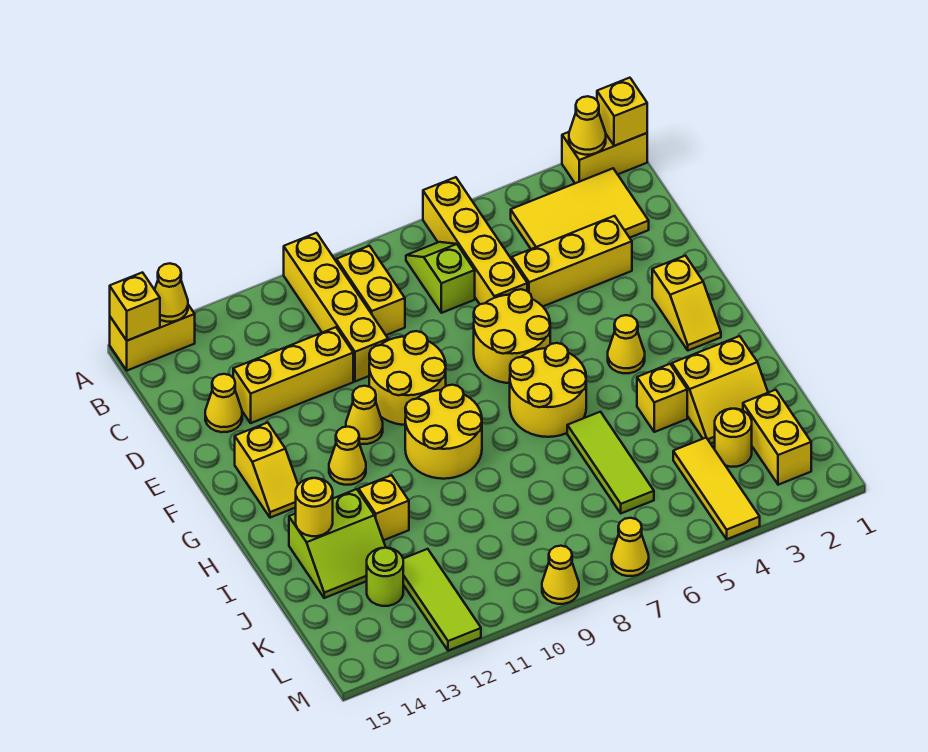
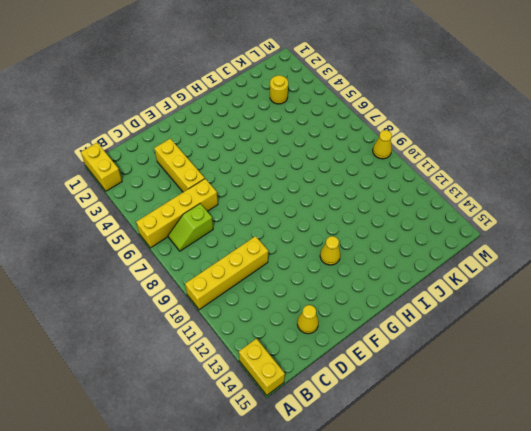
none -> yellow tile B2:C4 level 1
none -> yellow brick B9:C9 level 1
none -> yellow brick D11:D13 level 1
none -> yellow round brick E6:F7 level 1

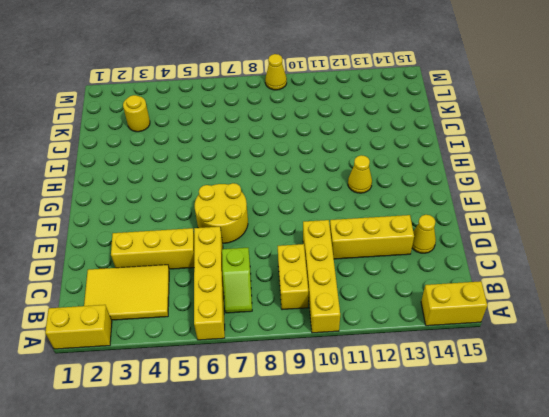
none -> yellow round brick E9:F10 level 1
none -> yellow slope F2:G2 level 1 top F
none -> yellow cone F11 level 1
none -> yellow slope F14:G14 level 1 top F

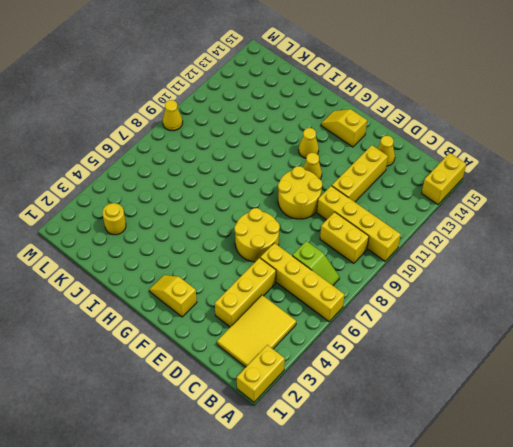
none -> yellow cone G4 level 1
none -> yellow round brick G6:H7 level 1
none -> yellow round brick G9:H10 level 1
none -> yellow slope I2:J3 level 1 top I

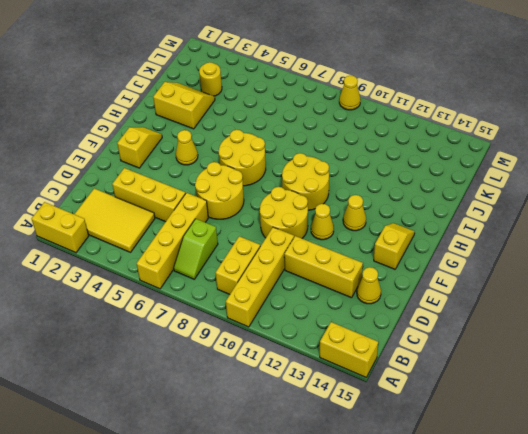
none -> yellow brick I4 level 1
none -> lime tile I6:K6 level 1
none -> yellow brick I12 level 1
none -> lime slope I13:J14 level 1 top I

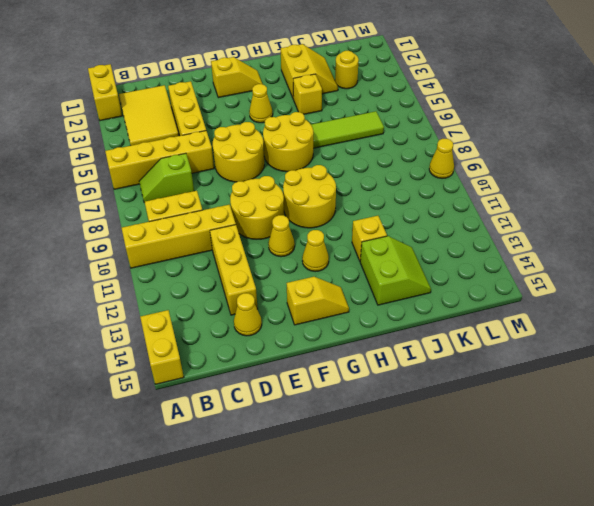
none -> yellow brick K2:L2 level 1
none -> yellow tile K4:M4 level 1
none -> lime tile K12:M12 level 1
none -> lime round brick K13 level 1

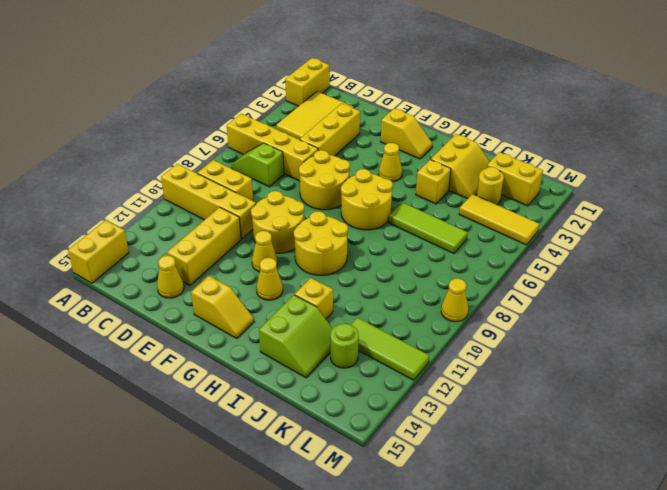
none -> yellow cone M7 level 1
none -> yellow brick A1 level 2
none -> yellow cone A2 level 2
none -> yellow cone A14 level 2

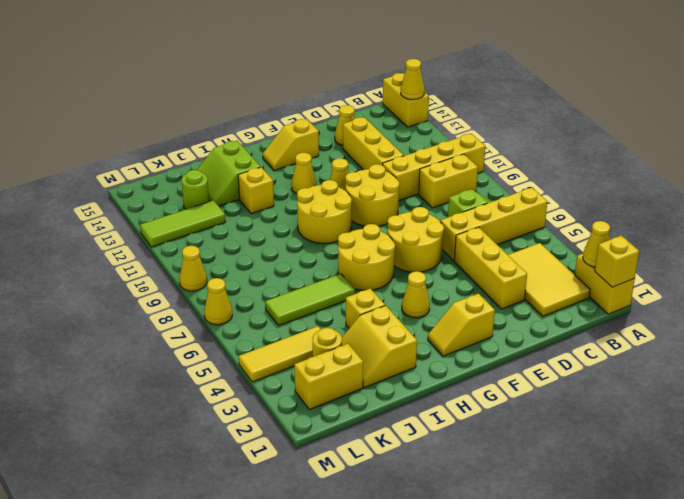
none -> yellow brick A15 level 2
none -> yellow round brick I14 level 2

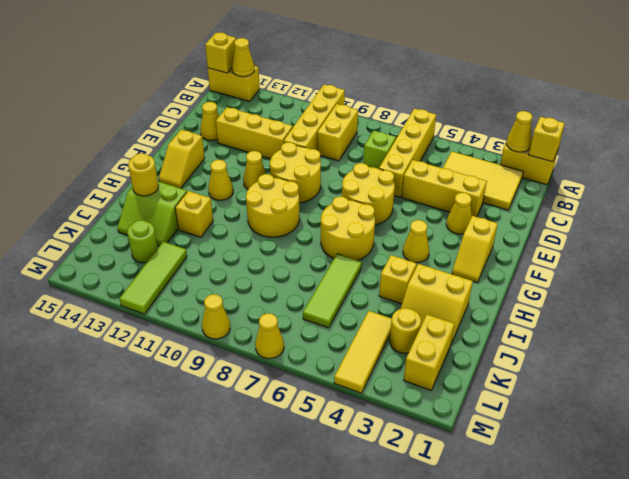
yellow cone E3 level 1 -> none

